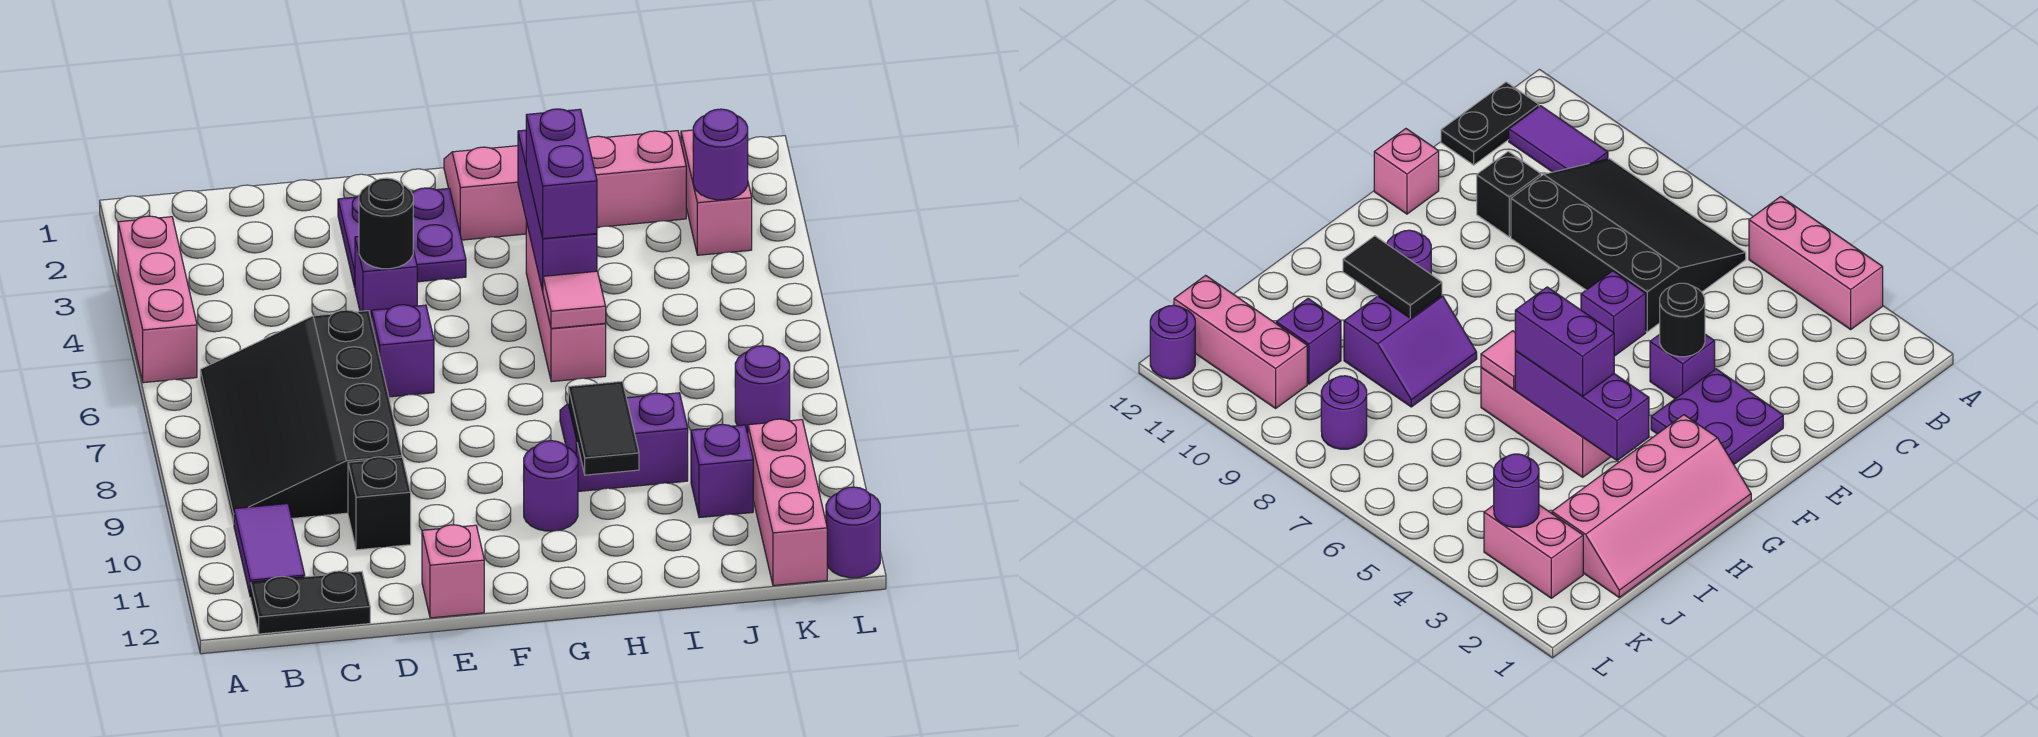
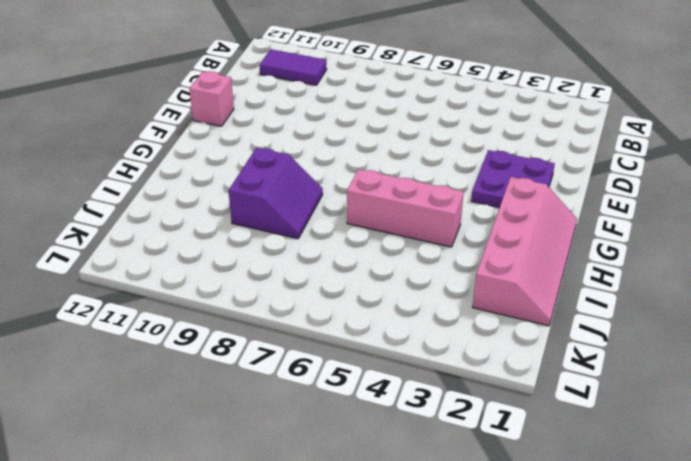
none -> pink brick A3:A5 level 1
none -> black slope B6:D9 level 1 top D
none -> black plate B12:C12 level 1

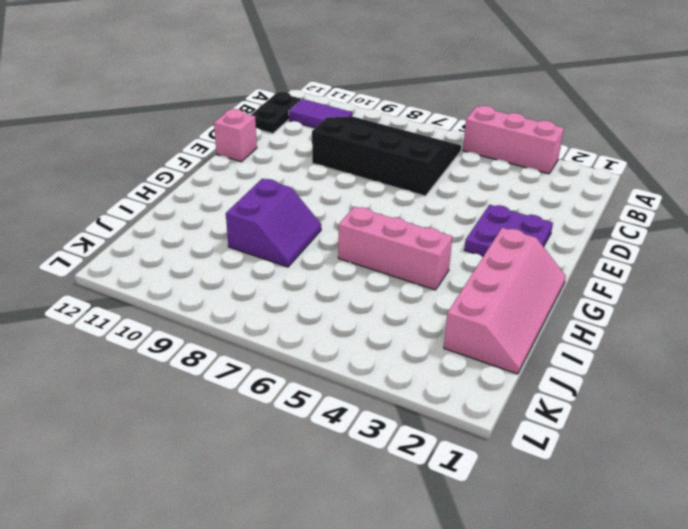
none -> black brick D10 level 1
none -> purple brick E4 level 1
none -> purple brick E6 level 1

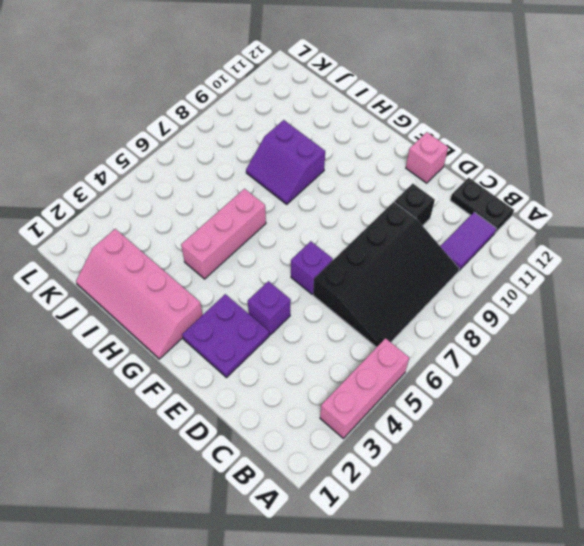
none -> purple round brick G10 level 1
none -> purple brick J10 level 1
none -> pink brick K2:K3 level 1

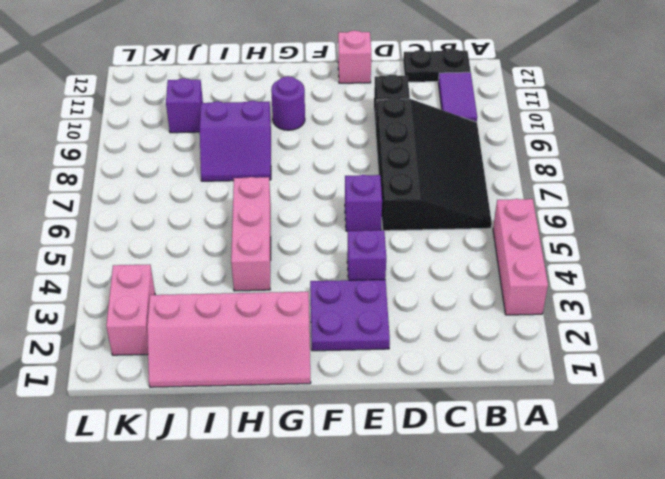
none -> purple round brick K8 level 1
none -> pink brick K10:K12 level 1
none -> purple round brick L12 level 1

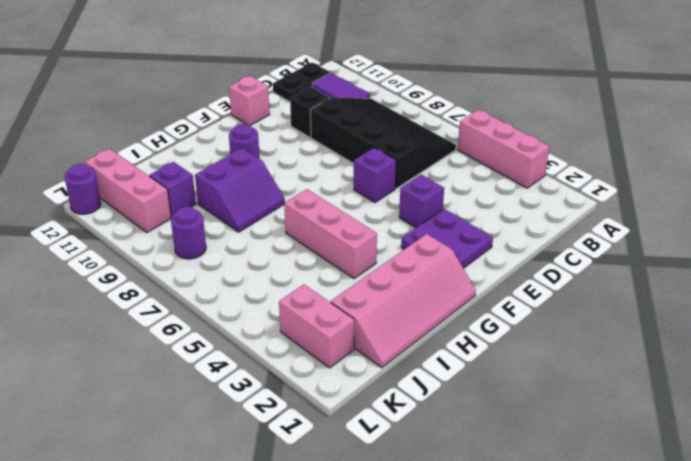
none -> black round brick E4 level 2
none -> purple brick H3:H5 level 2
none -> pink tile H6 level 2

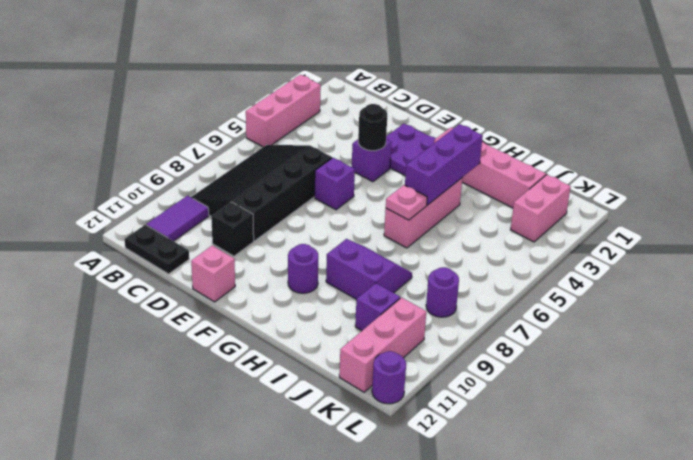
pink plate H6 level 2 -> pink tile H6 level 2
none -> black tile H9:H10 level 2
none -> purple round brick K3 level 2
none -> purple brick H4:H5 level 3

